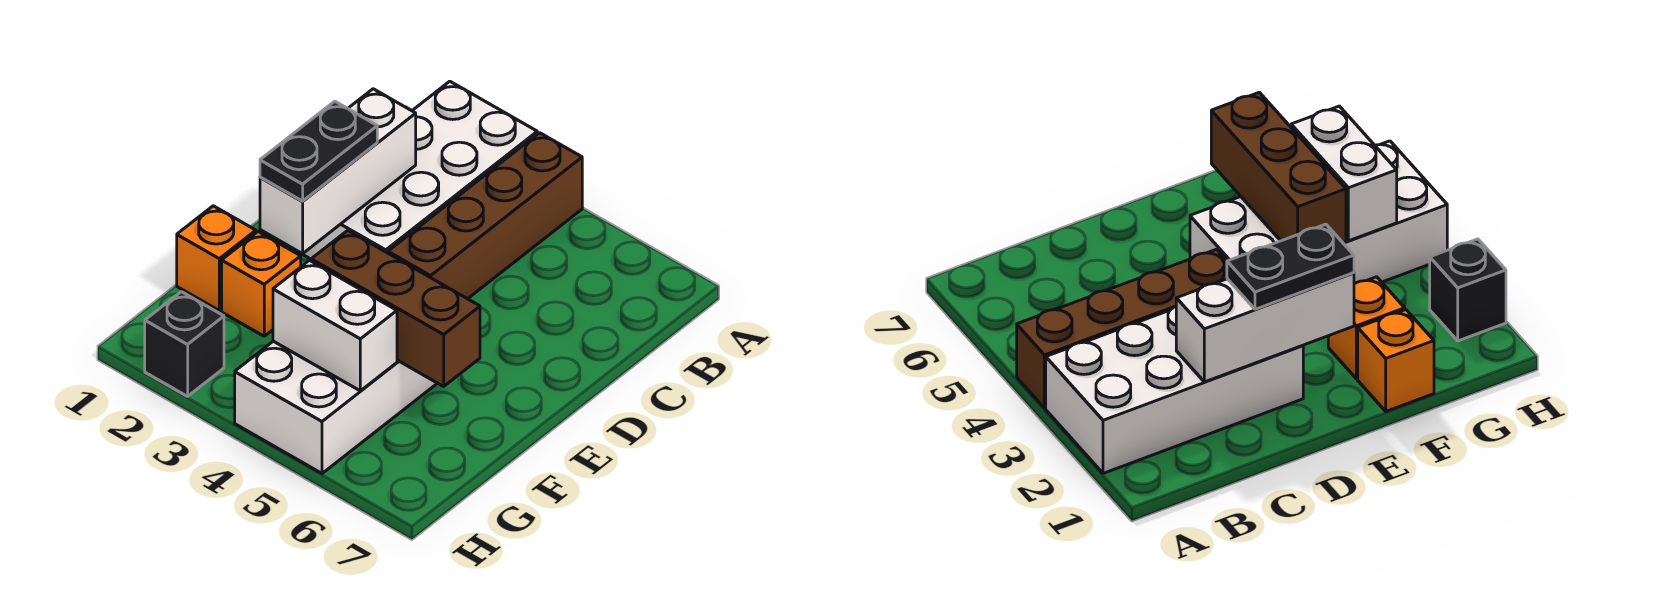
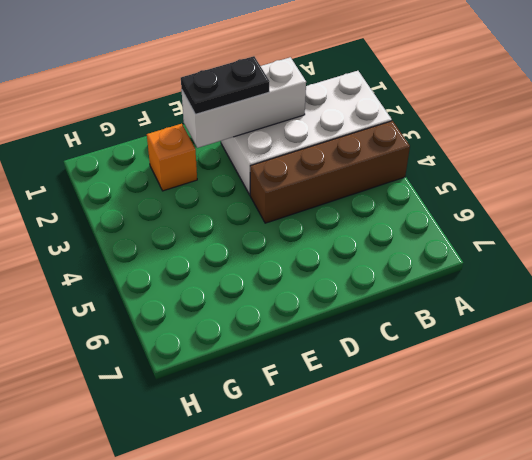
none -> white brick E4:H5 level 1
none -> orange brick F1 level 1

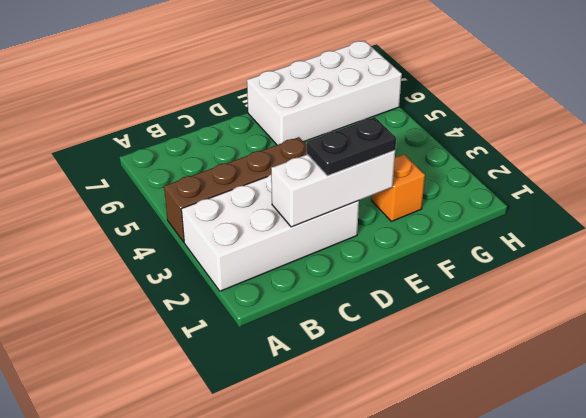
white brick E6:H7 level 1 -> white brick E4:H5 level 1
none -> orange brick F1 level 1
none -> black brick H2 level 1

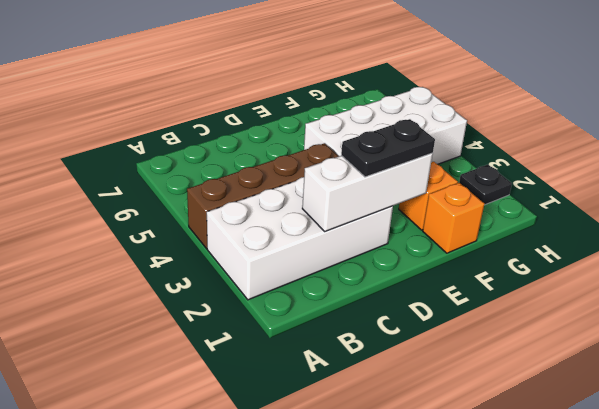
black plate H2 level 1 -> black brick H2 level 1
none -> brown brick F4:F6 level 2
none -> white brick G4:G5 level 2

